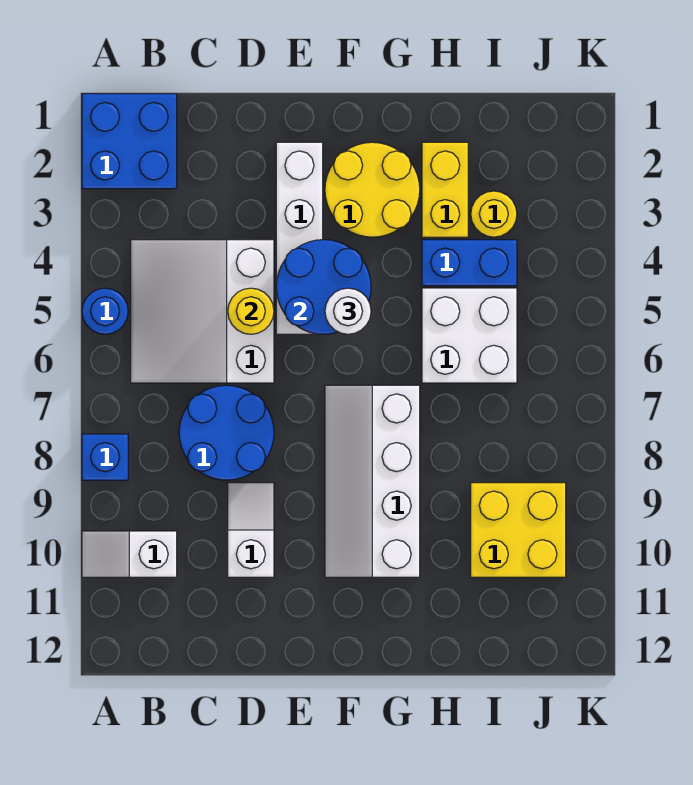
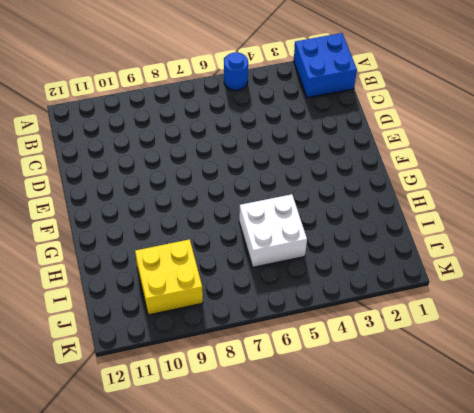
none -> blue brick A8 level 1
none -> white slope A10:B10 level 1 top B
none -> white slope B4:D6 level 1 top D

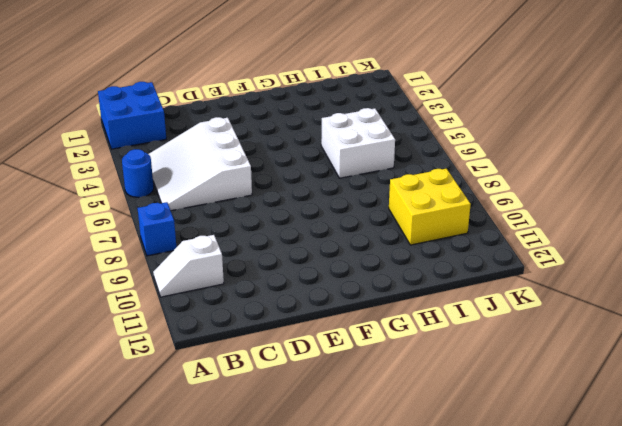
none -> blue round brick C7:D8 level 1
none -> white slope D9:D10 level 1 top 10
none -> white brick E2:E5 level 1

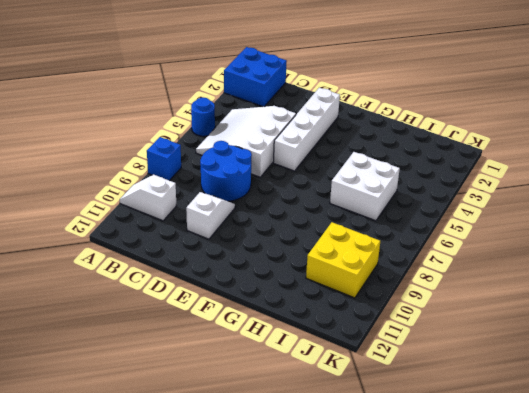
none -> yellow round brick F2:G3 level 1
none -> white slope F7:G10 level 1 top G
none -> yellow brick H2:H3 level 1

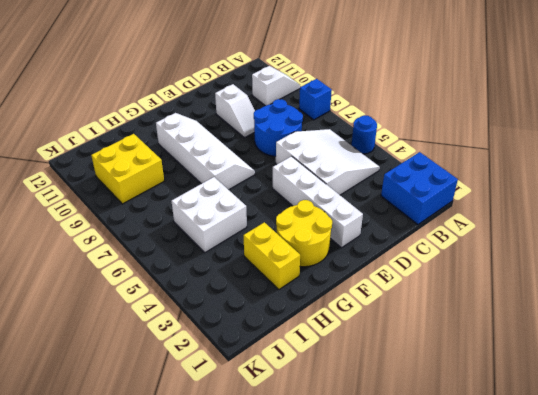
none -> blue brick H4:I4 level 1
none -> yellow round brick I3 level 1
none -> yellow round brick D5 level 2

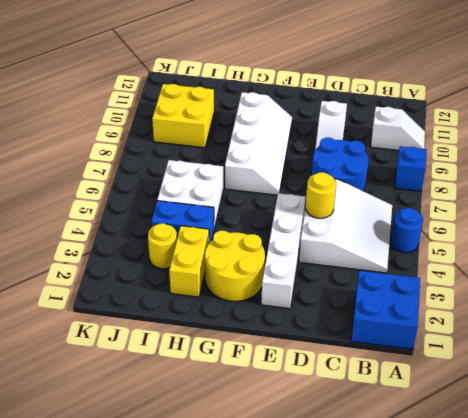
none -> blue round brick E4:F5 level 2
none -> white round brick F5 level 3

